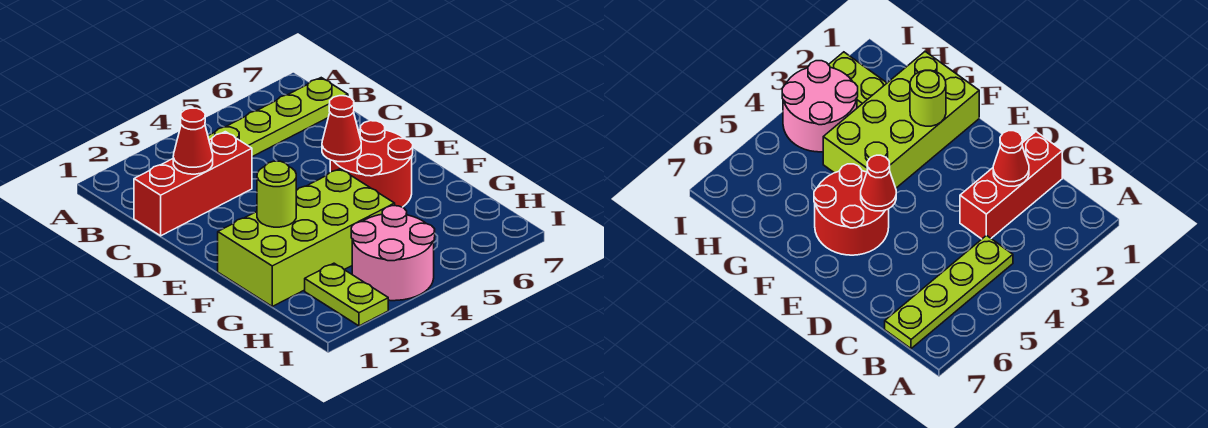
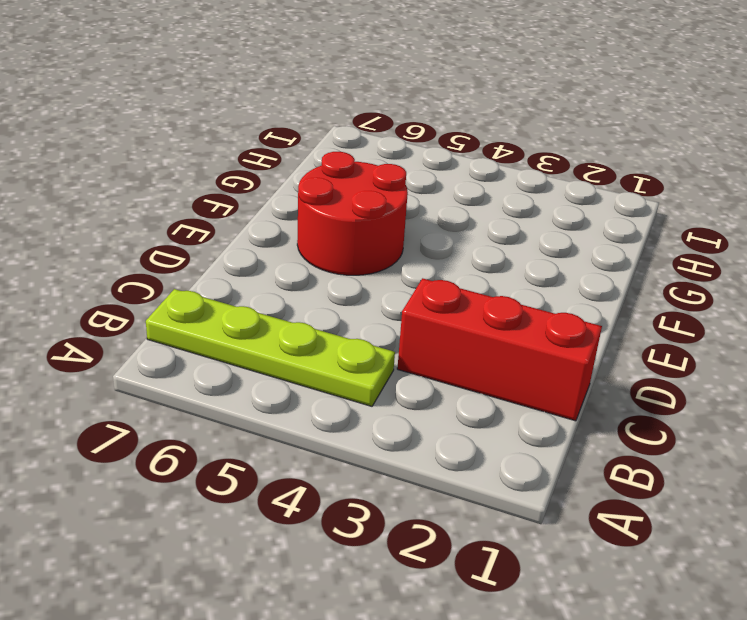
none -> lime brick F1:G4 level 1
none -> lime plate H2:I2 level 1

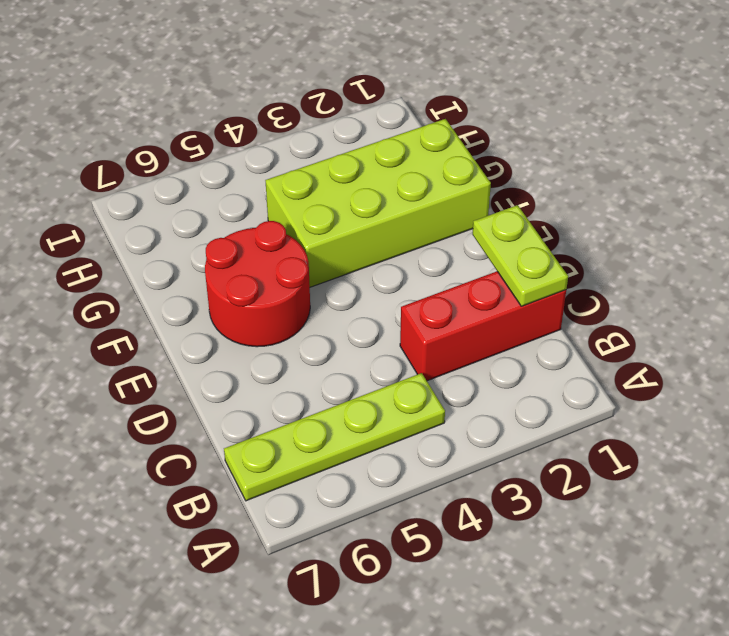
lime plate C1:D1 level 2 -> lime plate H2:I2 level 1
none -> pink round brick H3:I4 level 1
none -> red cone C2 level 2

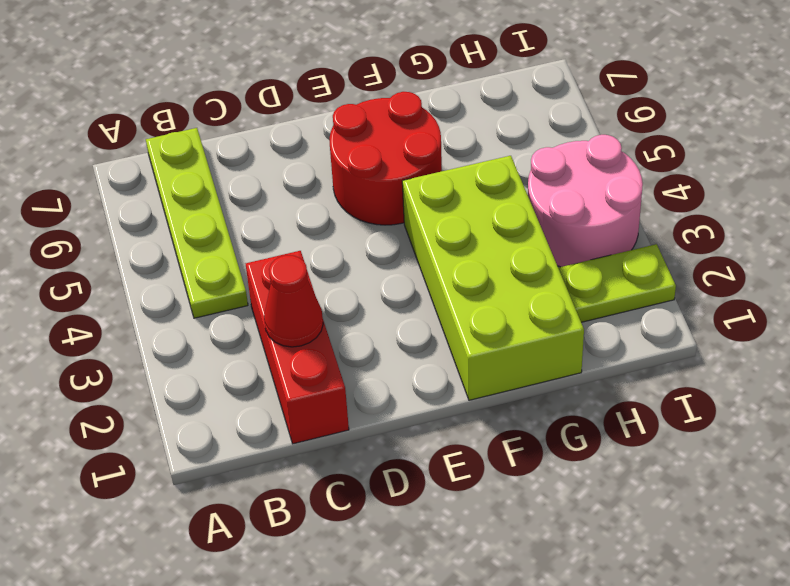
none -> red cone E5 level 2
none -> lime round brick F2 level 2

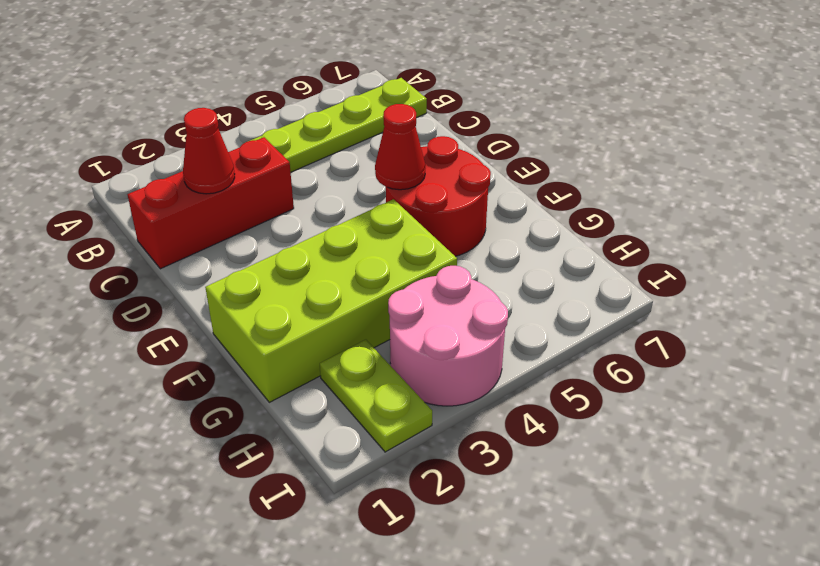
none -> lime round brick F2 level 2

